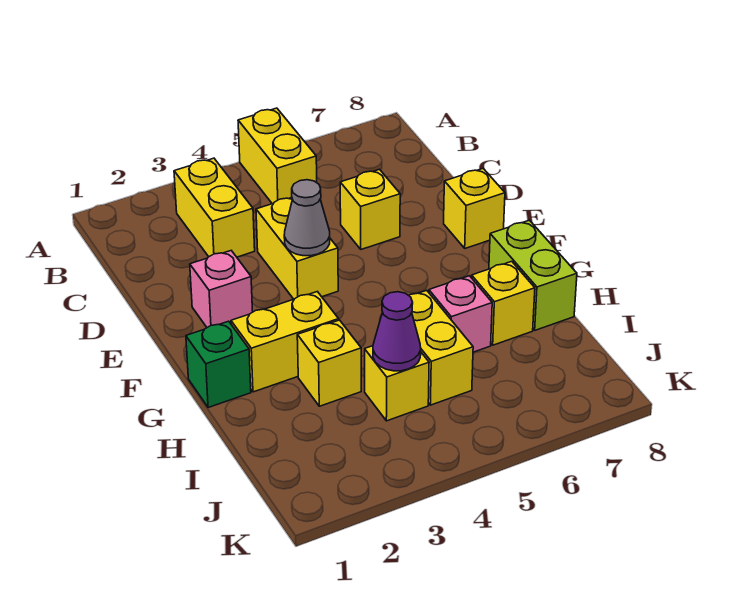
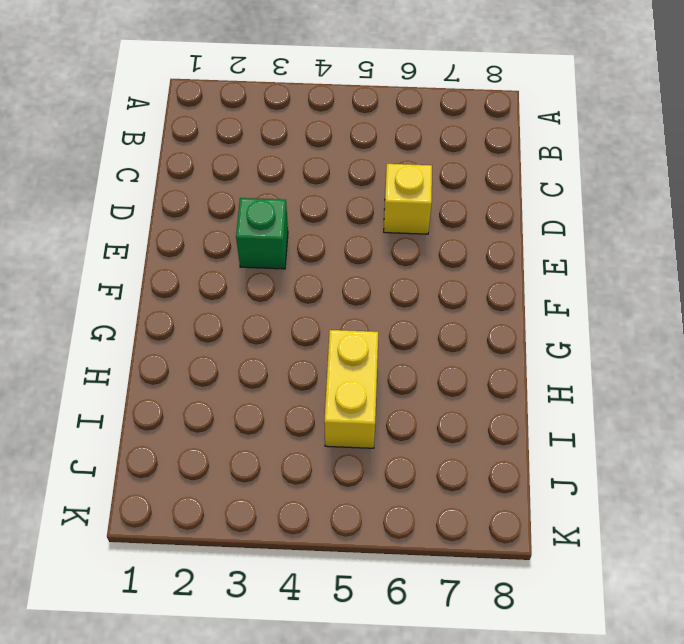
green brick E3 level 1 -> green brick G1 level 1
none -> yellow brick A5:B5 level 1
none -> yellow brick B3:C3 level 1
none -> yellow brick D4:E4 level 1

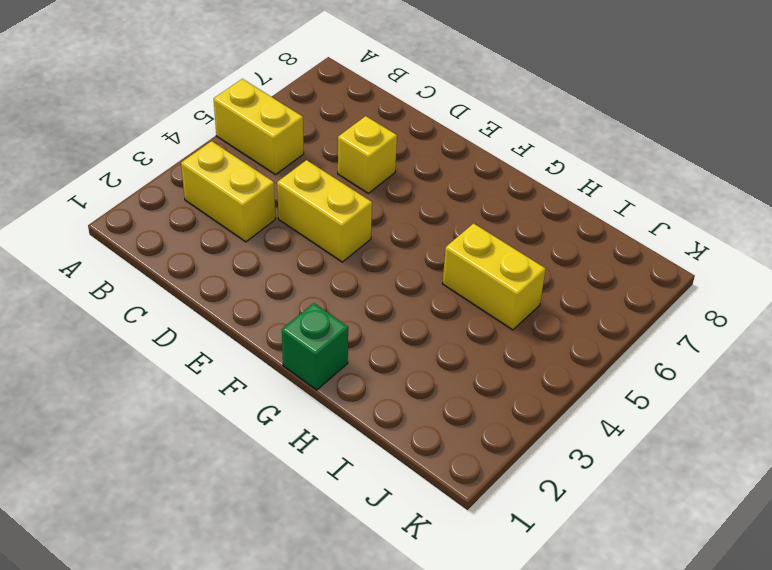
none -> pink brick E2 level 1
none -> yellow brick E8 level 1
none -> yellow brick G2:G3 level 1

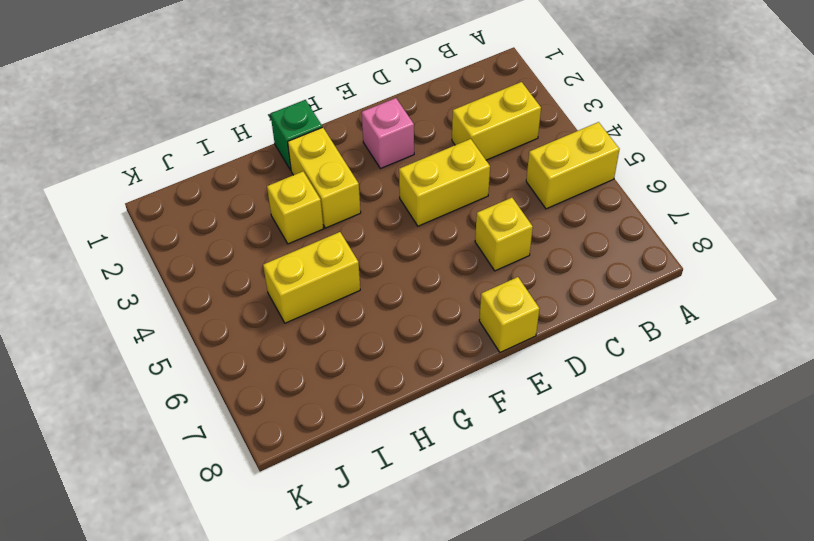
none -> lime brick G8:H8 level 1
none -> pink brick H6 level 1
none -> yellow brick H7 level 1

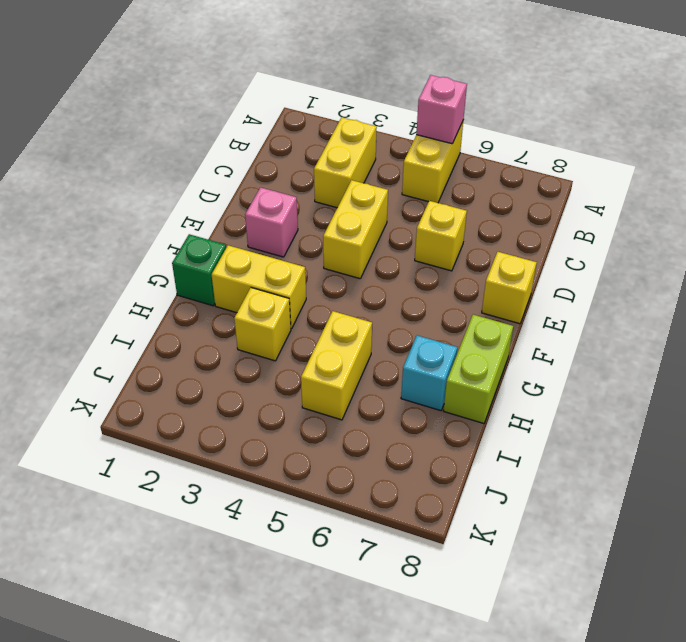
pink brick A5 level 2 -> pink brick H6 level 1
cyan brick H7 level 1 -> yellow brick H7 level 1
none -> yellow brick I4 level 1
none -> grey cone E4 level 2
none -> purple cone I4 level 2

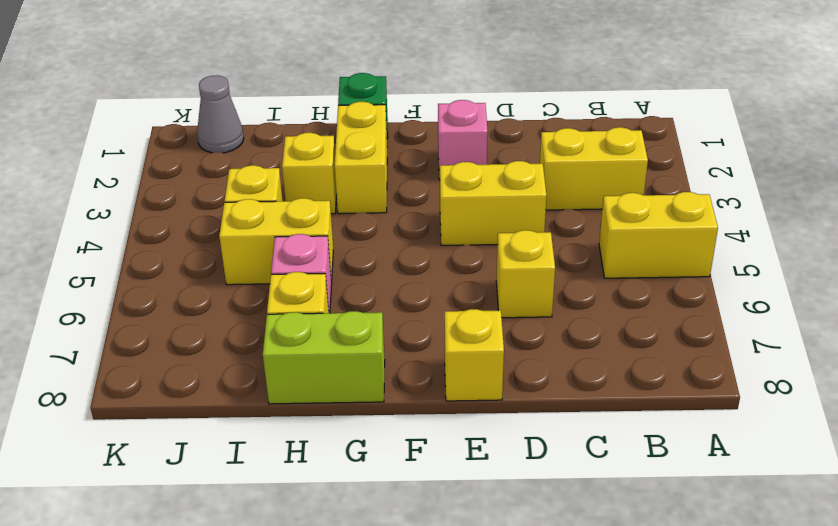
grey cone J1 level 1 -> grey cone E4 level 2
none -> purple cone I4 level 2

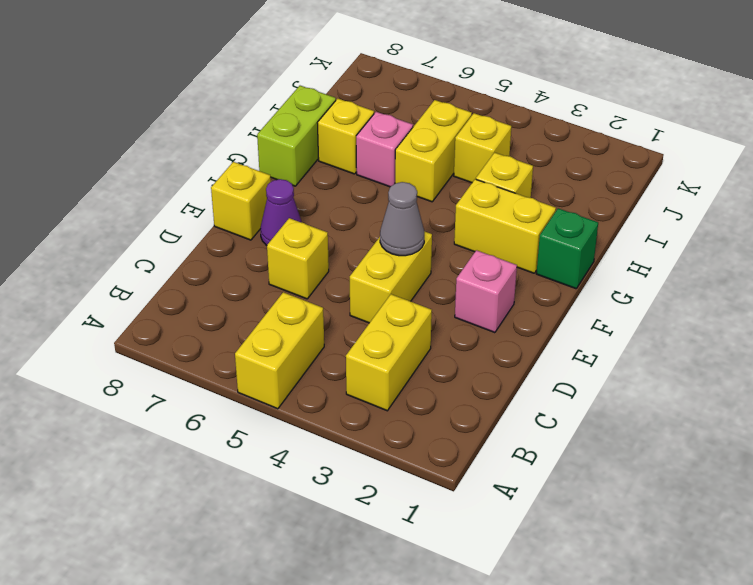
purple cone E7 level 1 -> purple cone I4 level 2

